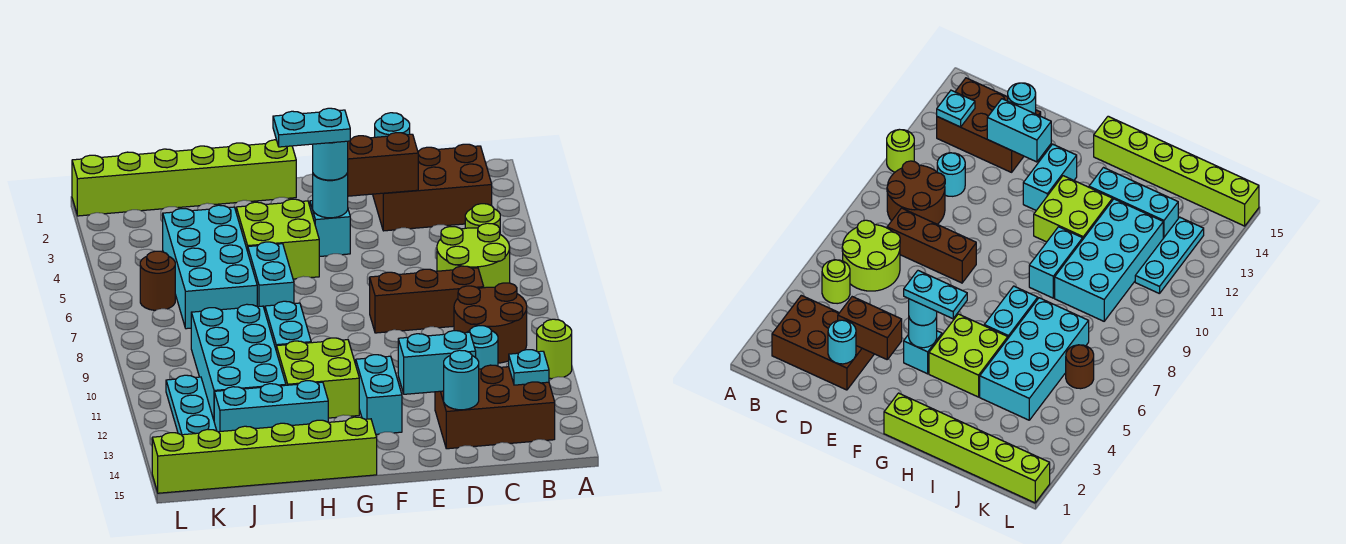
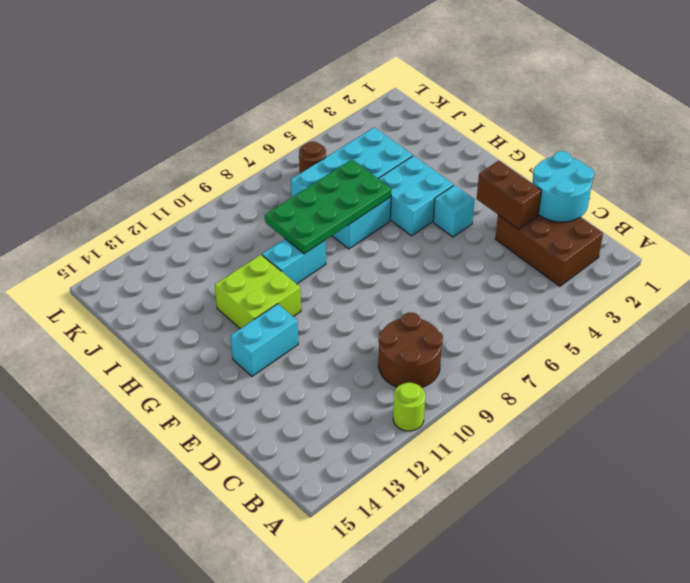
cyan round brick C1:D2 level 2 -> cyan round brick D2 level 2
cyan brick G4:H5 level 1 -> lime brick G4:H5 level 1
green plate H6:I9 level 2 -> none
none -> lime round brick B5 level 1
none -> lime round brick B6:C7 level 1
none -> brown brick B13:D14 level 1

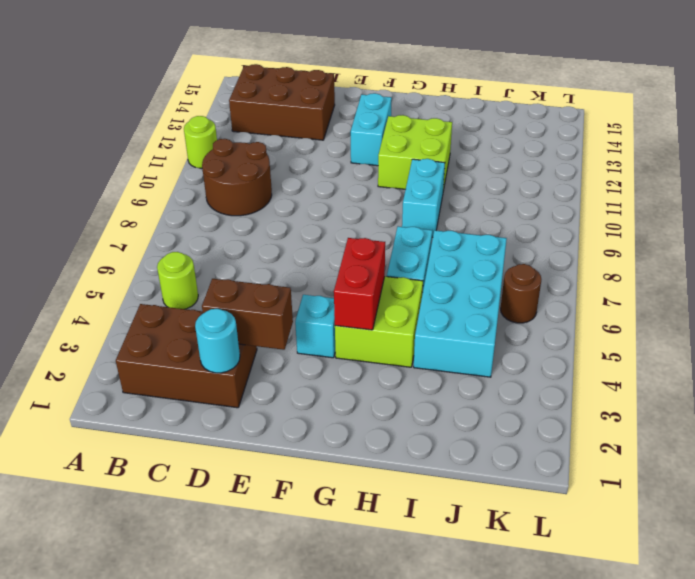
red brick G4:G5 level 2 -> none
none -> lime round brick B6:C7 level 1
none -> brown brick C8:E8 level 1
none -> cyan round brick C11 level 1

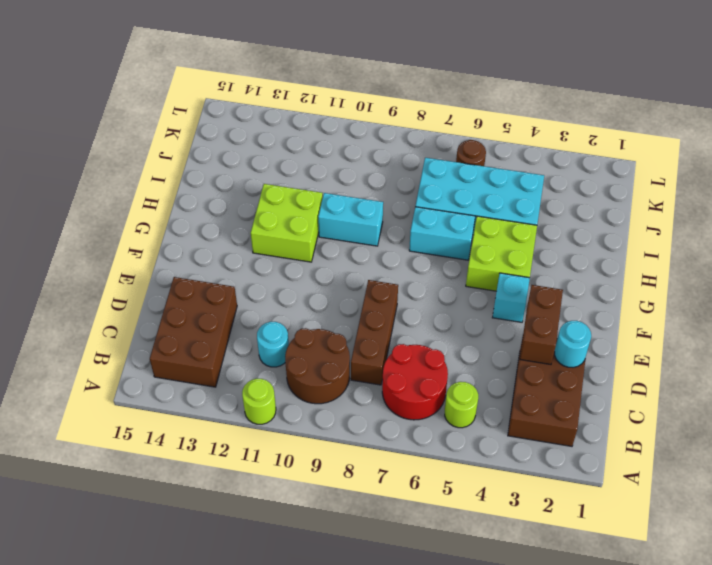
red round brick B6:C7 level 1 -> lime round brick B6:C7 level 1
none -> cyan brick F12:F13 level 1
none -> lime brick G1:L1 level 1
none -> lime brick G15:L15 level 1

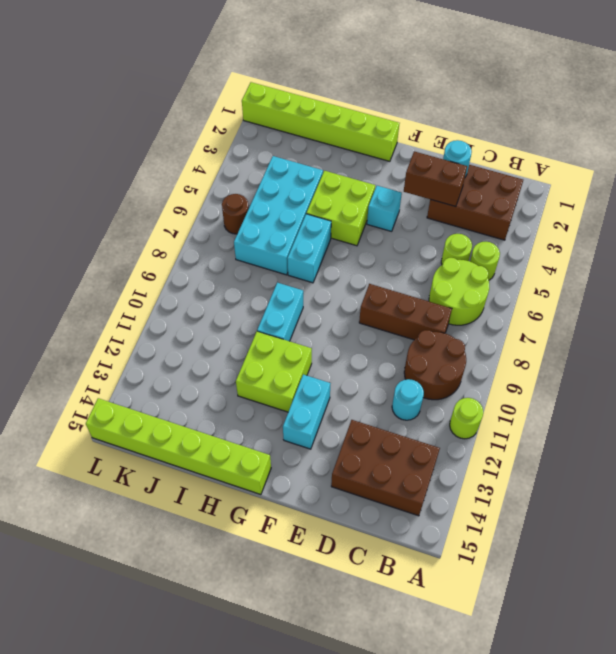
lime round brick C5 level 1 -> none
none -> cyan brick H13:J13 level 1
none -> cyan brick I9:J12 level 1
none -> cyan plate K11:K13 level 1

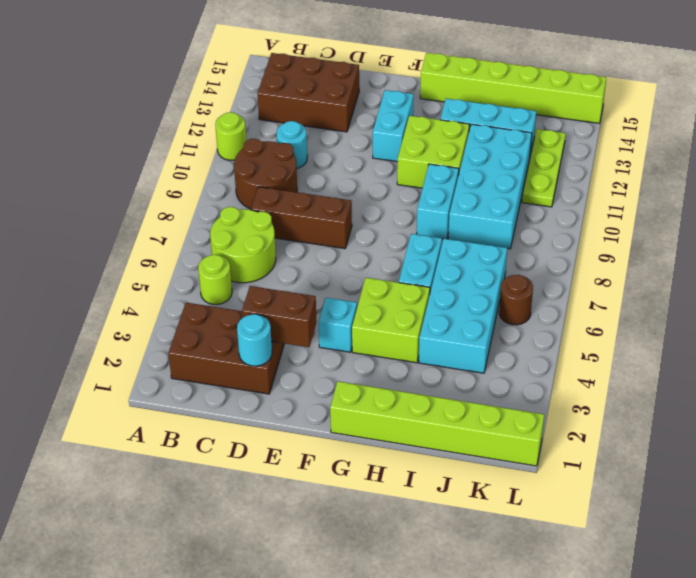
lime plate K11:K13 level 1 -> cyan plate K11:K13 level 1
none -> cyan plate B13 level 2
none -> cyan brick D13:E13 level 2
none -> cyan round brick D14 level 2

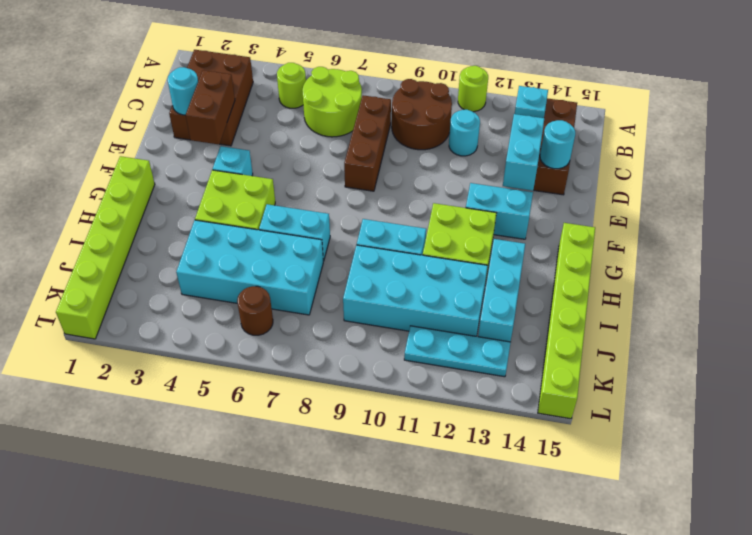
none -> cyan round brick F4 level 2
none -> cyan round brick F4 level 3
none -> cyan plate F4:G4 level 4

